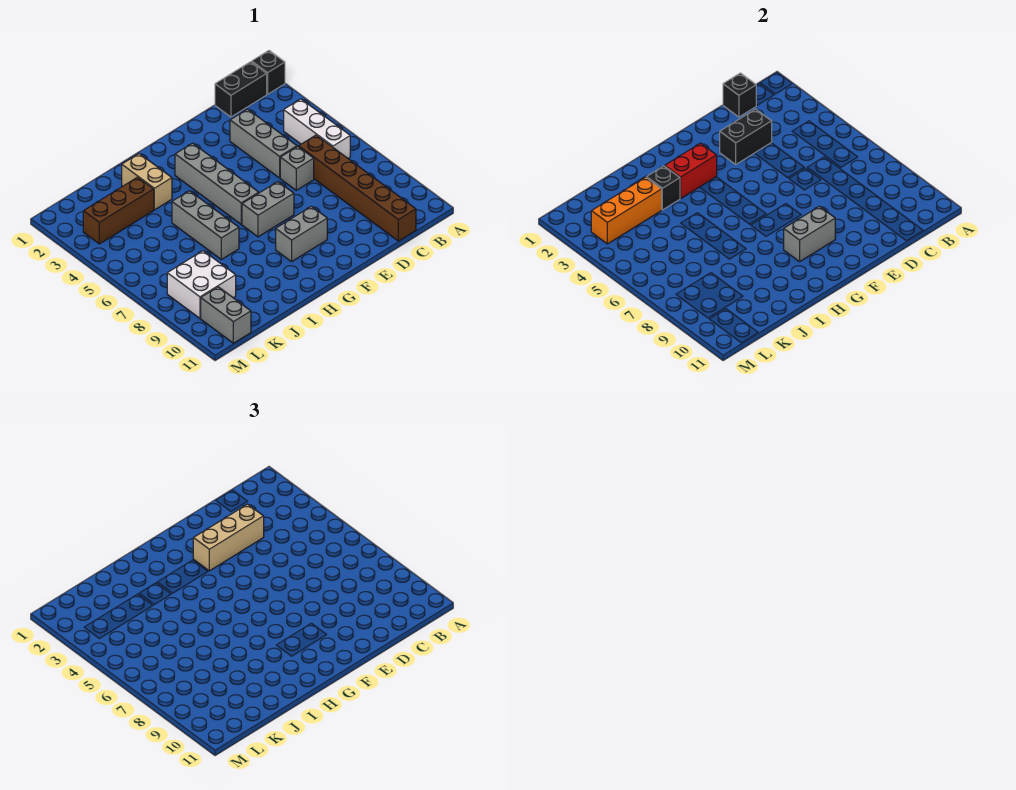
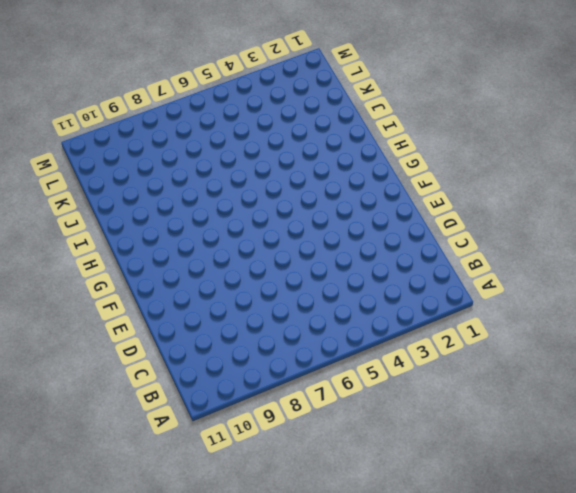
none -> black brick A1 level 1
none -> black brick B1:C1 level 1
none -> white brick B4:B6 level 1

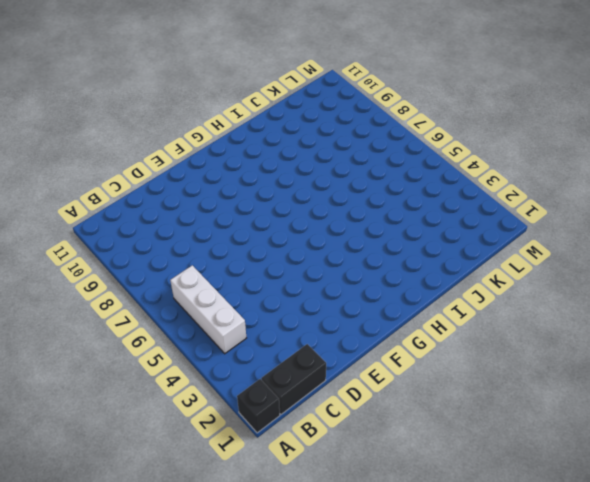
none -> brown brick C6:C11 level 1
none -> grey brick D3:D5 level 1
none -> grey brick D6 level 1

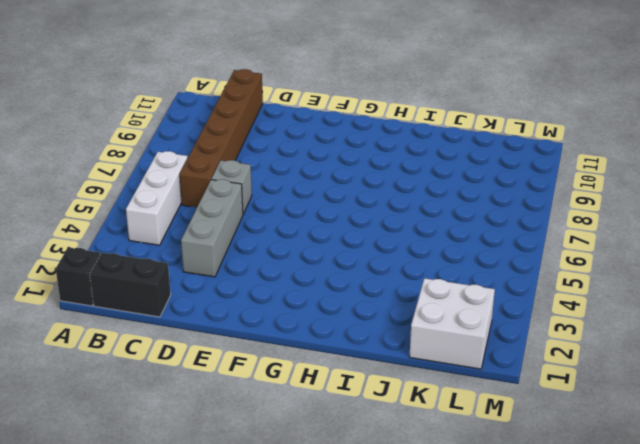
white brick K1:L2 level 1 -> white brick K8:L9 level 1
none -> grey brick F7:G7 level 1
none -> grey brick F9:G9 level 1
none -> grey brick G3:G6 level 1

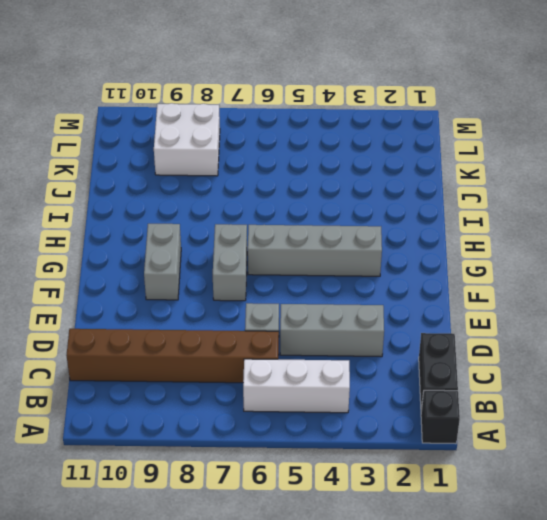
none -> tan brick I2:I3 level 1
none -> grey brick I5:I7 level 1
none -> brown brick J3:L3 level 1

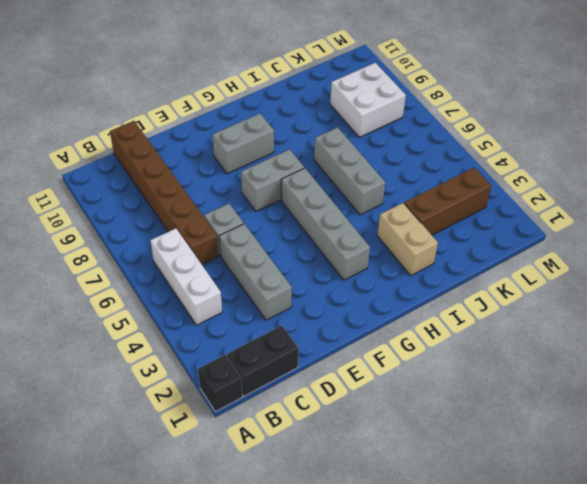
none -> grey brick L10:L11 level 1
none -> black brick C1 level 2
none -> black brick D3:E3 level 2

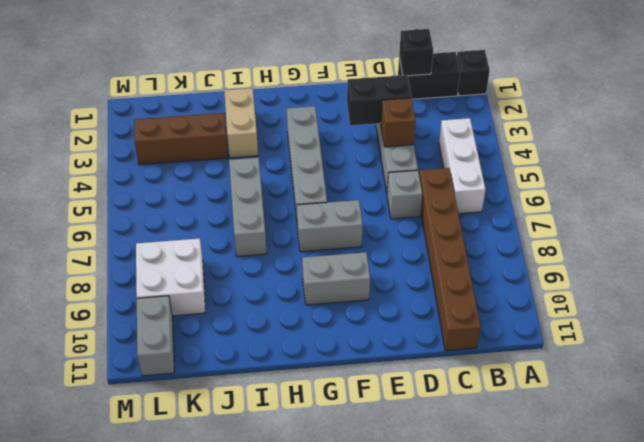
brown brick D4 level 2 -> none
none -> grey brick F9:G9 level 2
none -> red brick G3:H3 level 2
none -> black brick I3 level 2

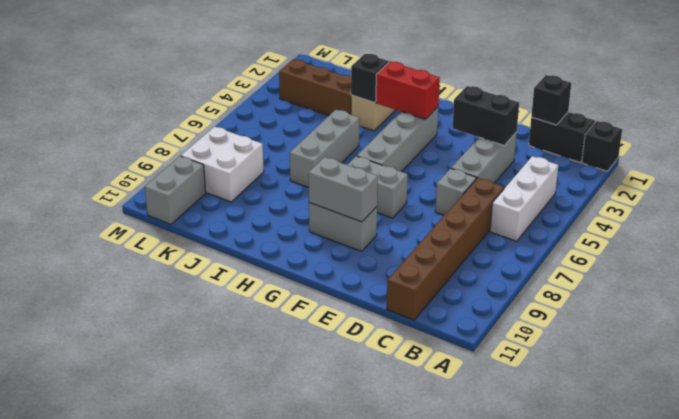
none -> orange brick J3:L3 level 2
none -> tan brick D3:F3 level 3

